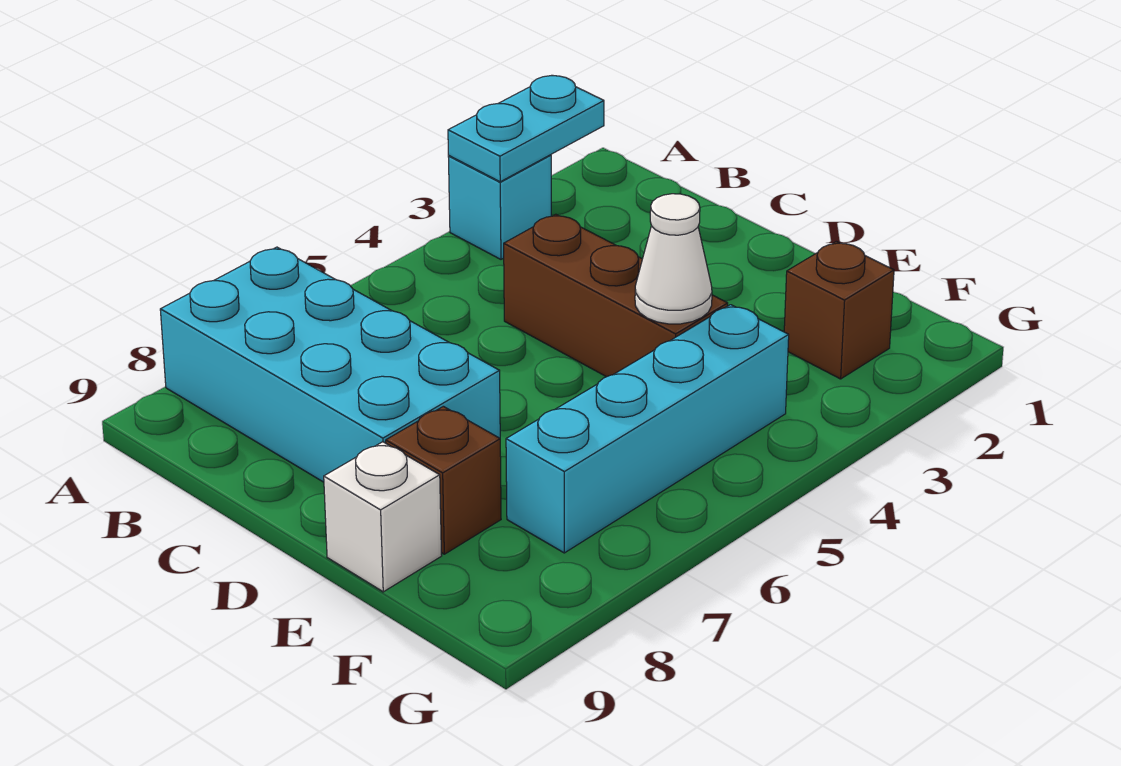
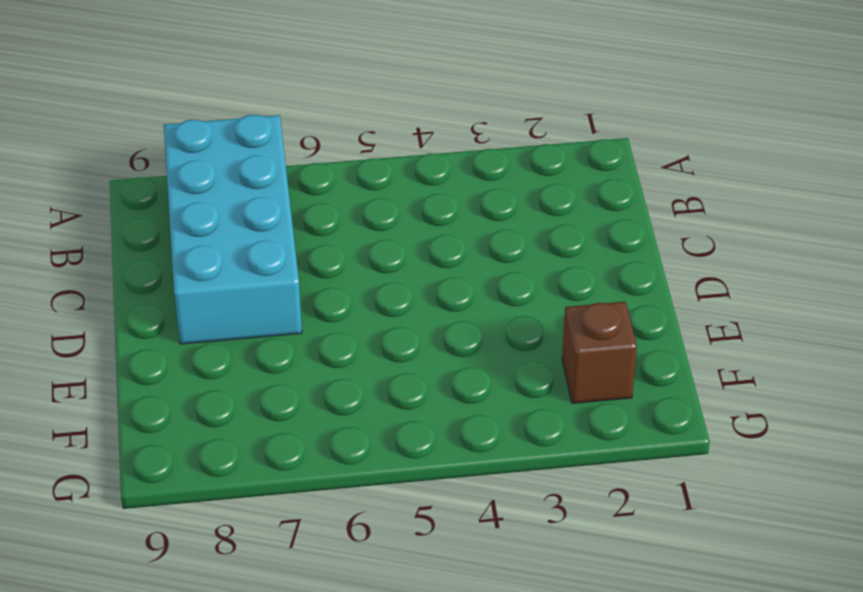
none -> cyan brick A3 level 1
none -> brown brick C4:E4 level 1

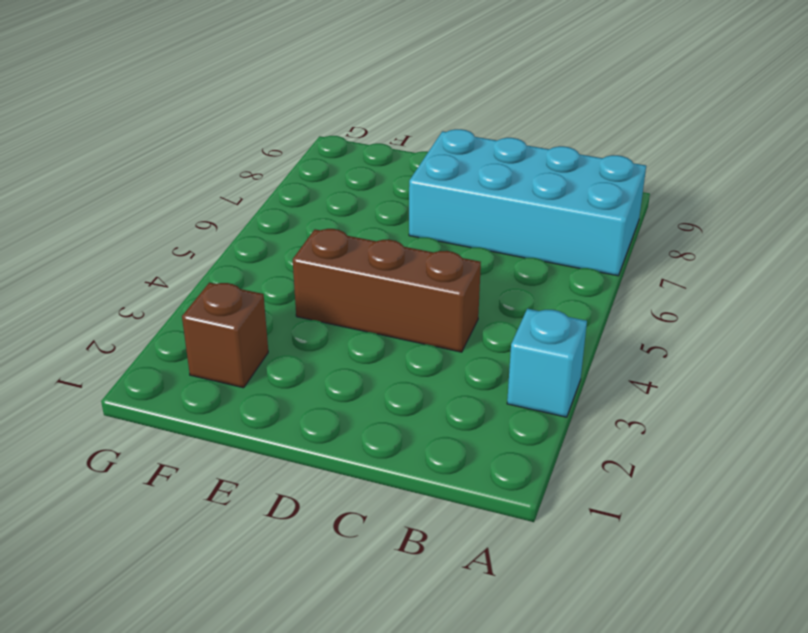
none -> brown brick E8 level 1
none -> white brick E9 level 1

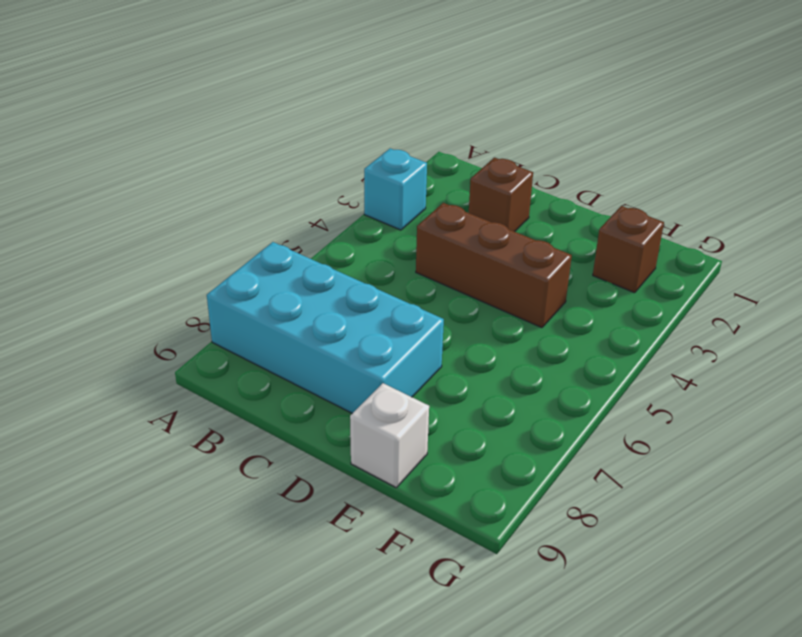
brown brick C2 level 1 -> brown brick E8 level 1
none -> cyan brick F4:F7 level 1
none -> cyan plate A2:A3 level 2

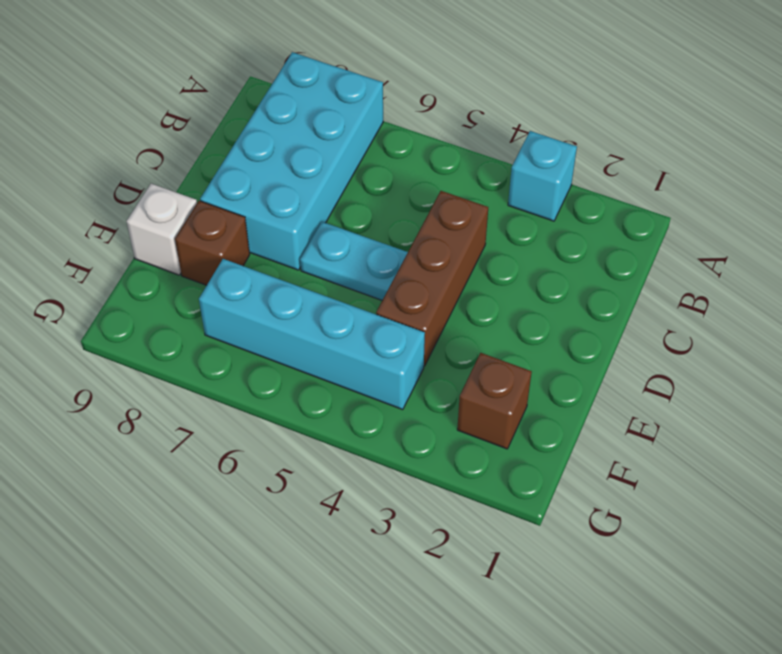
cyan plate D5:D6 level 1 -> cyan plate A2:A3 level 2
none -> white cone E4 level 2

